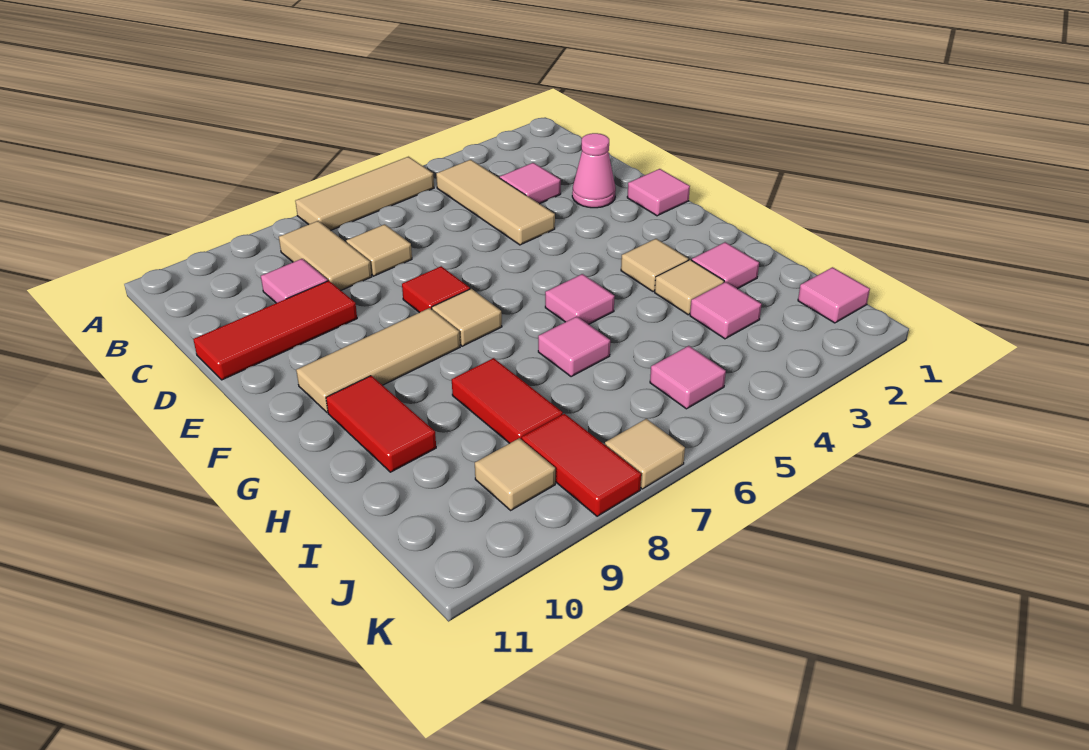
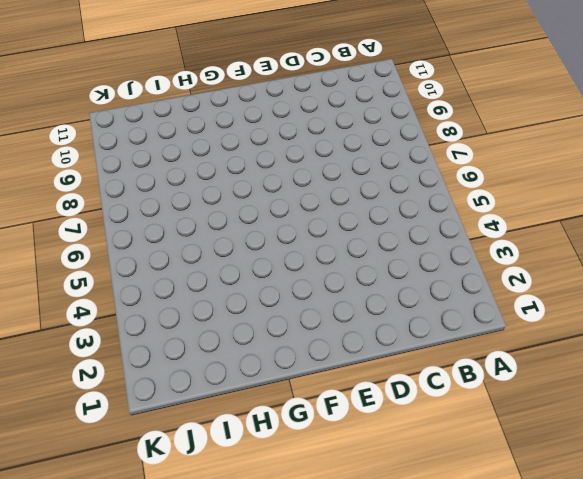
none -> tan tile A5:A7 level 1
none -> tan tile B4:D4 level 1
none -> tan tile B8:C8 level 1

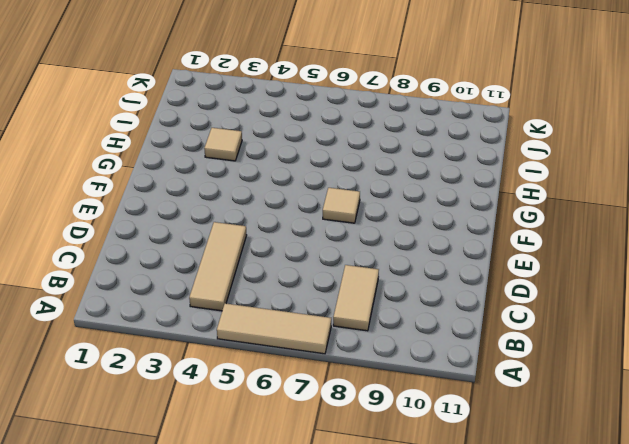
none -> pink tile C3 level 1
none -> tan tile C7 level 1
none -> pink tile C9 level 1

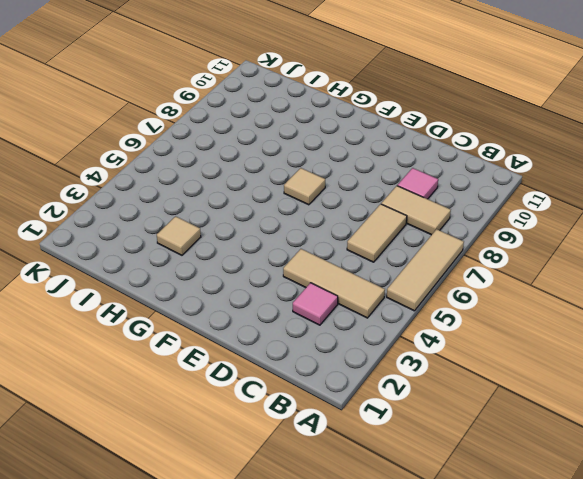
tan tile C6:C7 level 1 -> tan tile C7 level 1
none -> pink cone D2 level 1
none -> red tile D9:D11 level 1
none -> pink tile E1 level 1

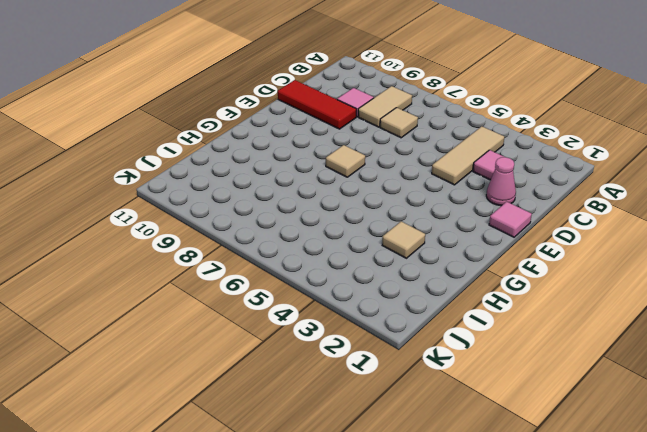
none -> tan tile A5:A7 level 1
none -> red tile E7 level 1
none -> tan tile F8:F10 level 1

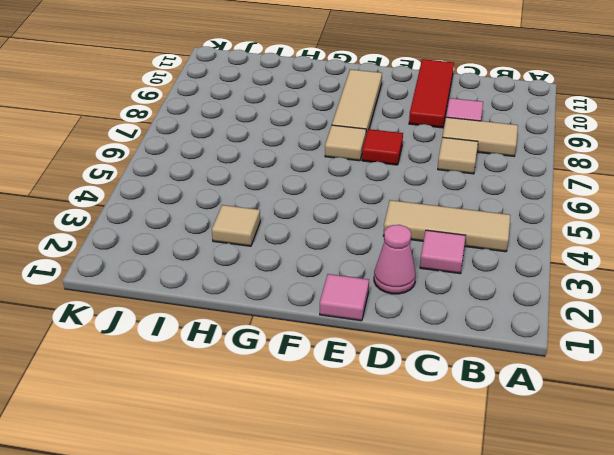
none -> tan tile A5:A7 level 1
none -> tan tile G3 level 1
none -> pink tile G5 level 1

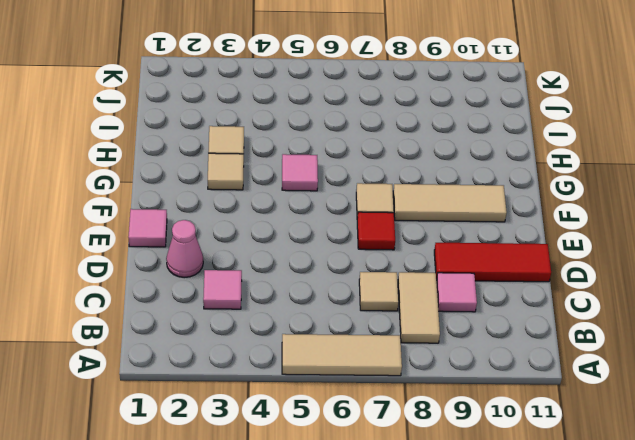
none -> tan tile B4:D4 level 1
none -> red tile G10:H10 level 1
none -> pink tile H2 level 1

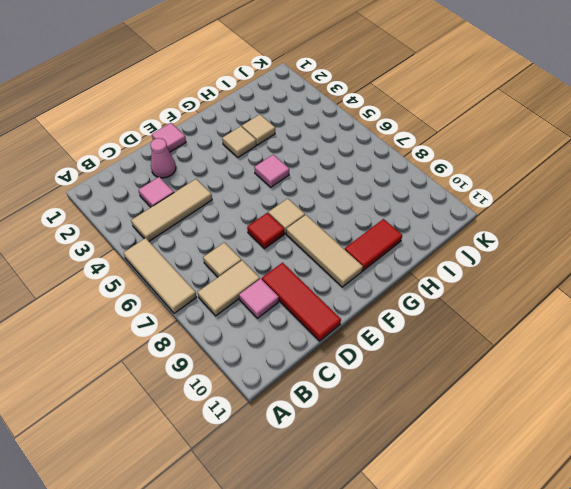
none -> pink tile H2 level 1
none -> pink tile H6 level 1
none -> red tile H8:I8 level 1

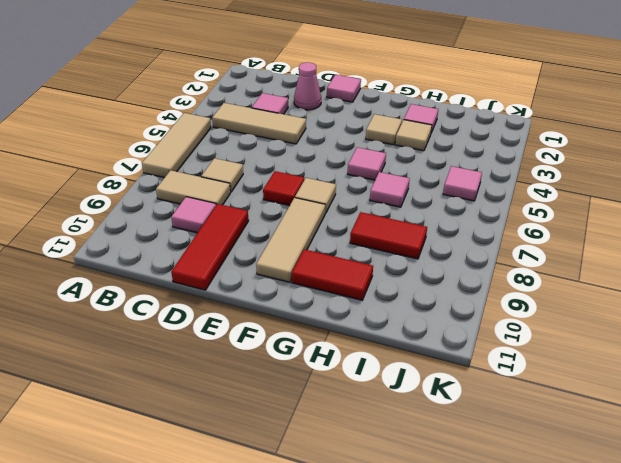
none -> pink tile I3 level 1
none -> pink tile J1 level 1
none -> red tile J8:K8 level 1

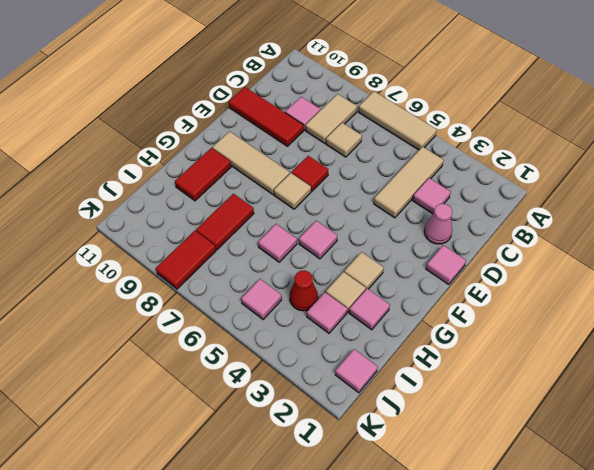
red cone I4 level 1 -> none
none -> tan tile J9 level 1
none -> tan tile K7 level 1

